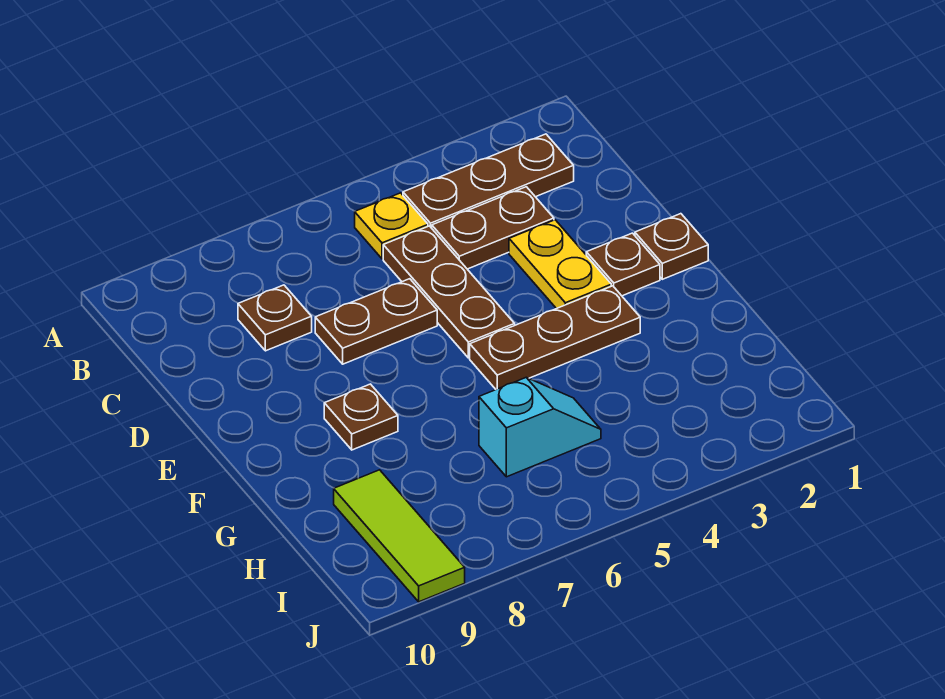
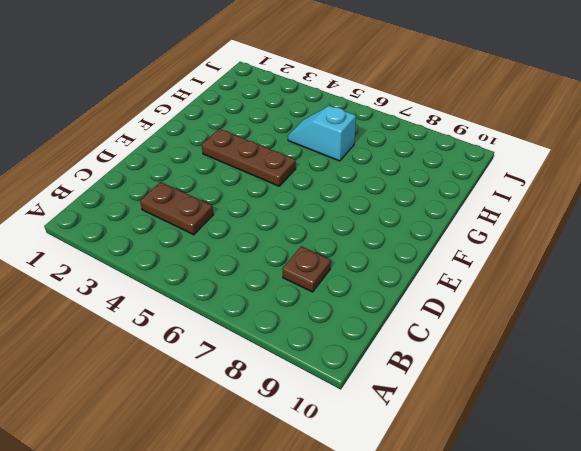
none -> brown plate B2:B4 level 1
none -> yellow plate B5 level 1
none -> brown plate C5:E5 level 1

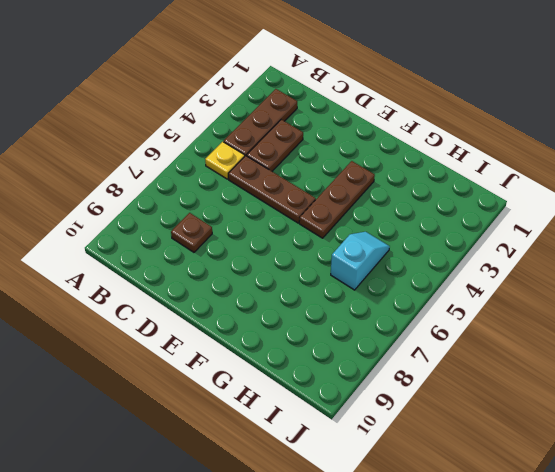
none -> yellow plate D3:E3 level 1
none -> brown plate D6:D7 level 1
none -> brown plate E1 level 1

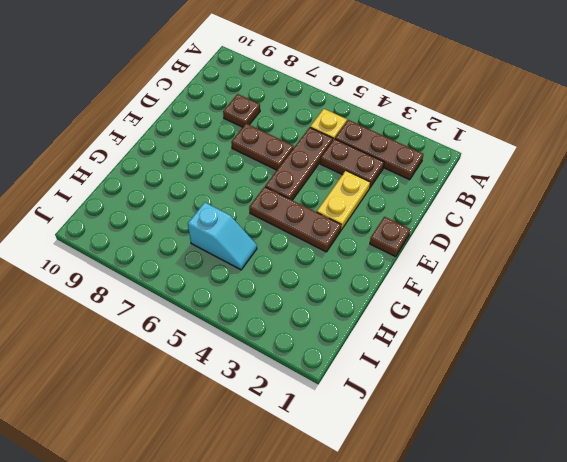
none -> brown plate E2 level 1
none -> brown plate F8 level 1
none -> lime tile H9:J9 level 1

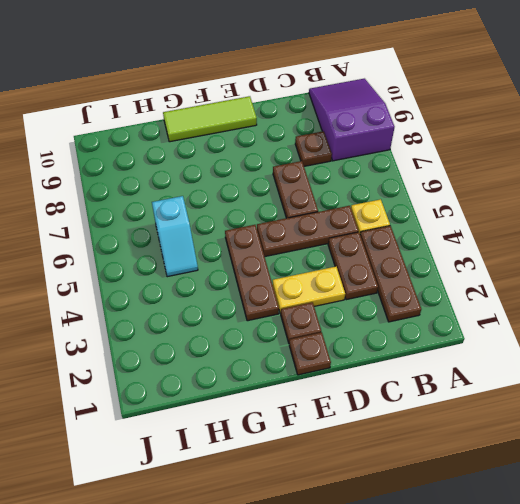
purple slope A8:B10 level 1 top 8 -> none
lime tile E10:G10 level 1 -> lime tile H9:J9 level 1
none -> brown plate F8 level 1

